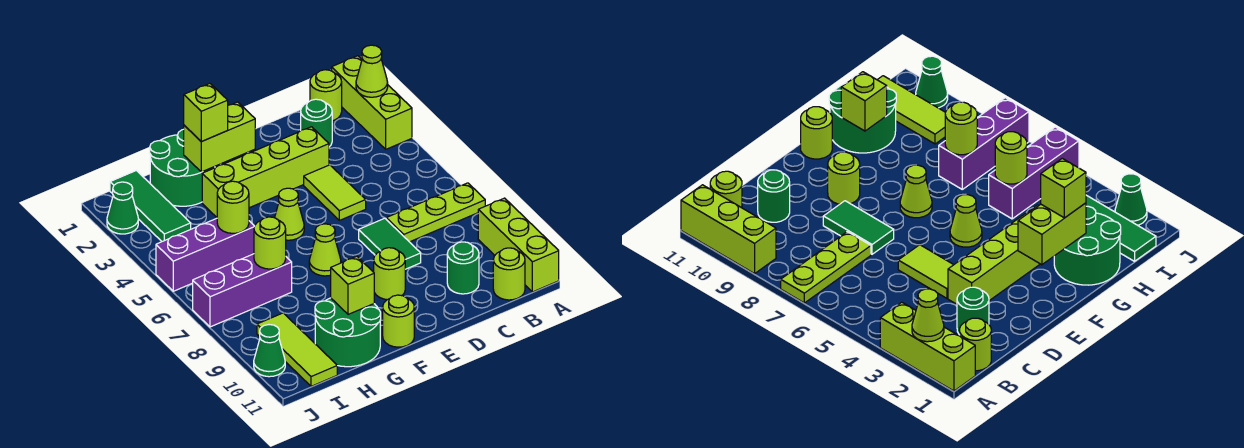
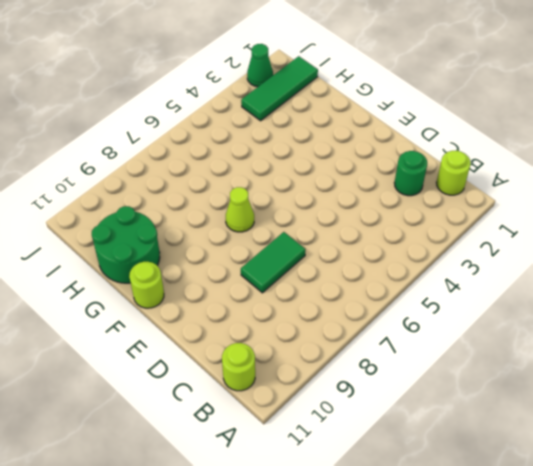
none -> lime brick A1:A3 level 1
none -> lime plate A7:C7 level 1
none -> lime brick A9:A11 level 1

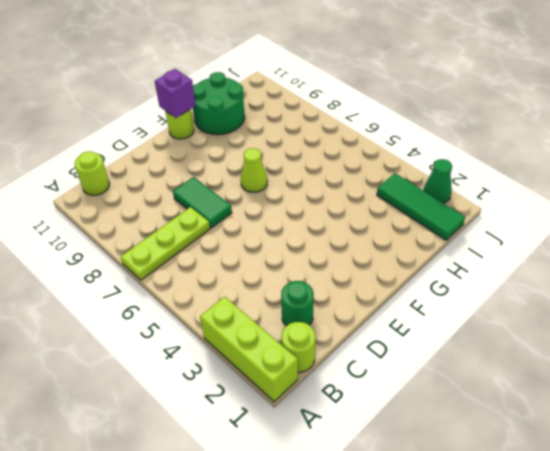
purple brick F11 level 2 -> none
none -> lime brick A9:A11 level 1
none -> green round brick C10 level 1
none -> lime brick D3:G3 level 1

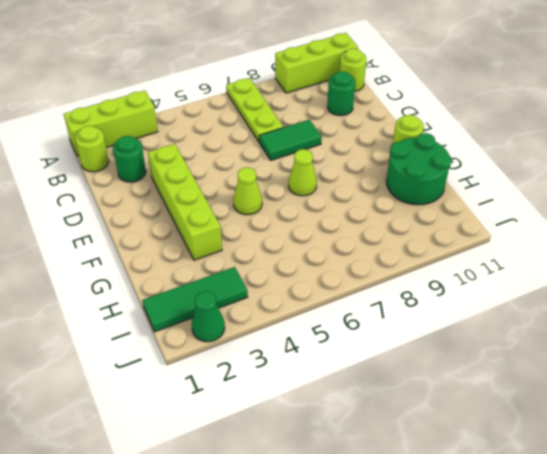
none -> lime tile D4:D5 level 1
none -> lime round brick E9 level 1
none -> green round brick G1:H2 level 1

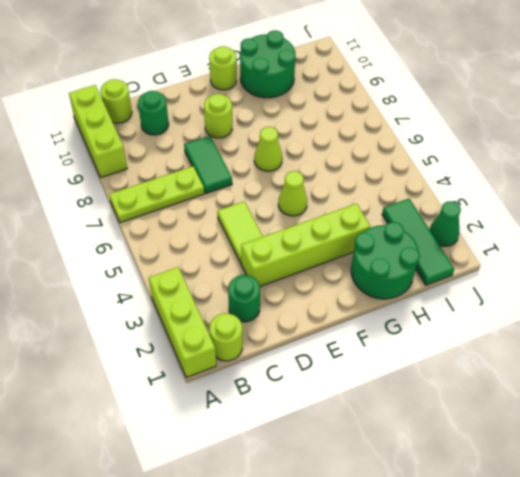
none -> purple brick H5:J5 level 1
none -> purple brick H7:J7 level 1
none -> lime tile I9:I11 level 1

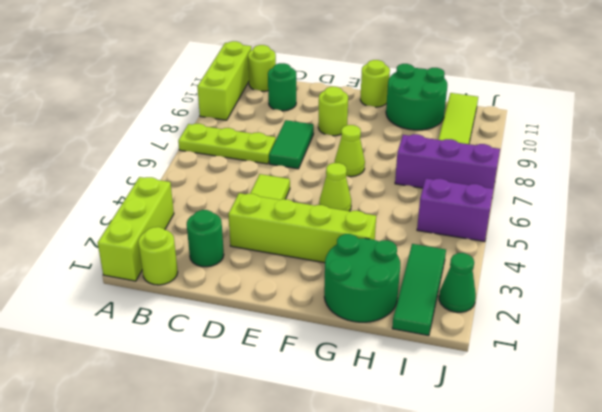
purple brick I5:J5 level 1 -> purple brick H5:J5 level 1
none -> green cone J10 level 1
none -> lime cone A2 level 2
none -> lime brick F2:G2 level 2

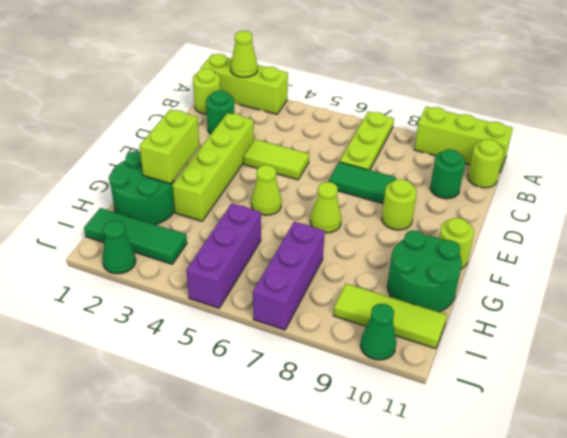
none -> lime brick G10 level 2
none -> lime round brick H5 level 2
none -> lime round brick H7 level 2

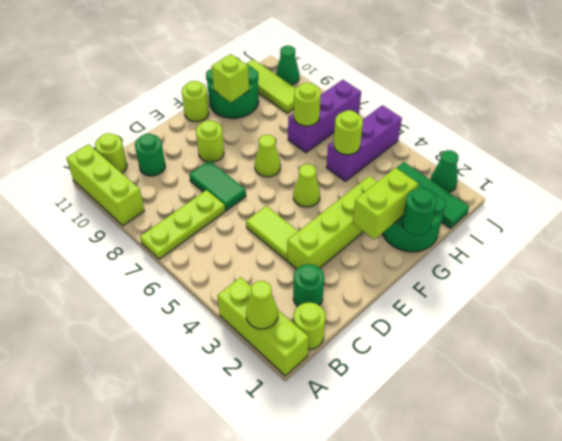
green round brick G1 level 2 -> none
none -> lime brick G2 level 3

